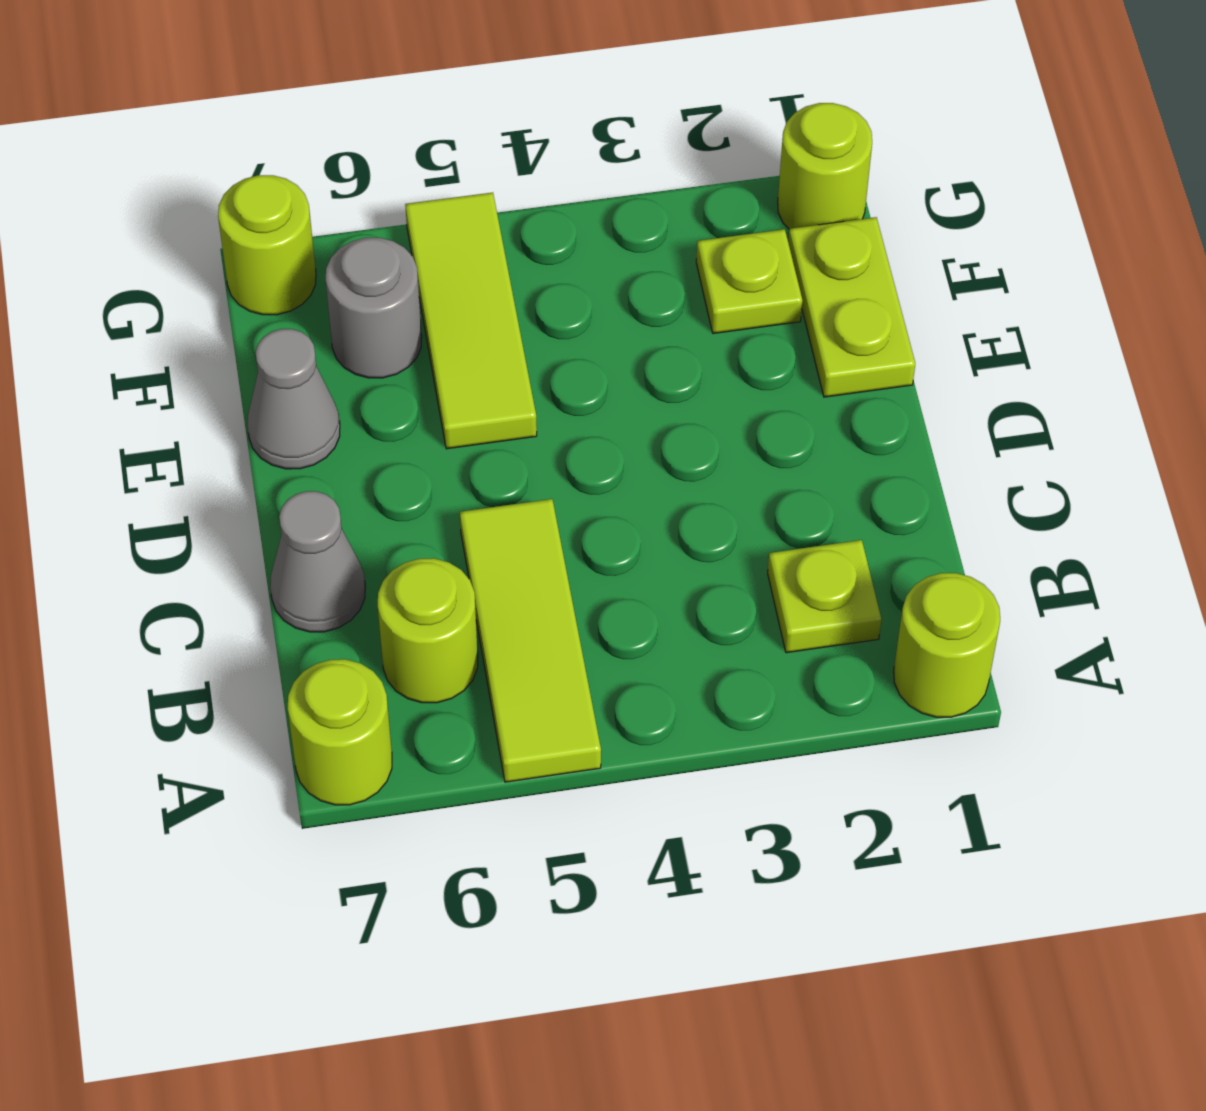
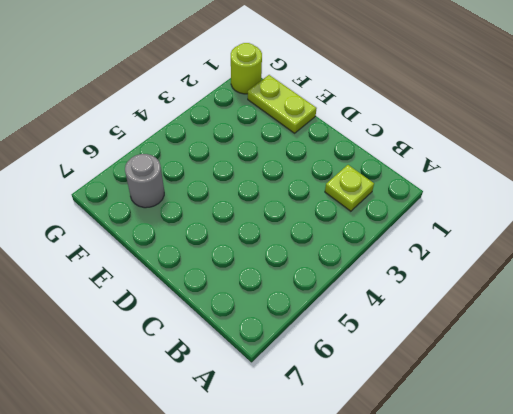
none -> lime round brick A1 level 1
none -> lime tile A5:C5 level 1
none -> lime round brick A7 level 1

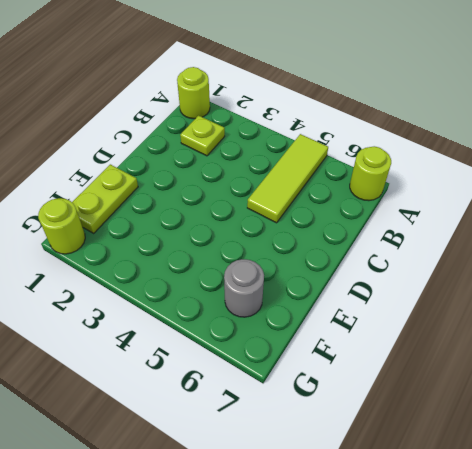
none -> lime round brick B6 level 1
none -> grey cone C7 level 1
none -> lime tile E5:G5 level 1

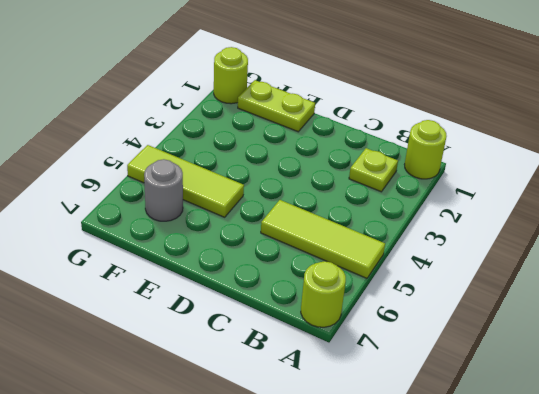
none -> lime round brick B6 level 1
none -> grey cone C7 level 1
none -> grey cone E7 level 1

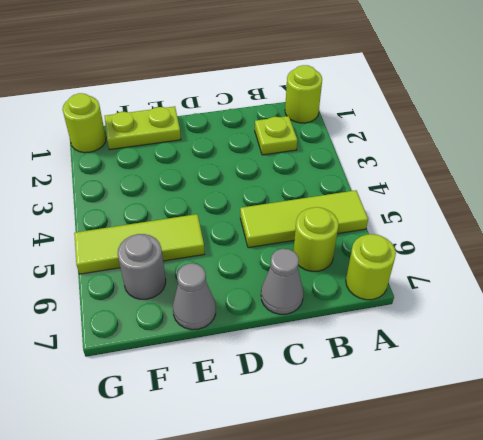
none -> lime plate F2 level 1
none -> lime round brick G7 level 1

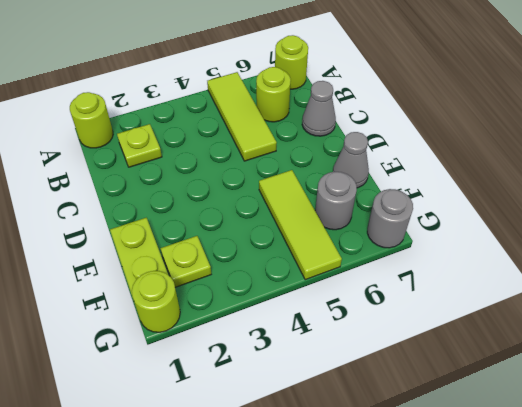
grey round brick G7 level 1 -> lime round brick G7 level 1

